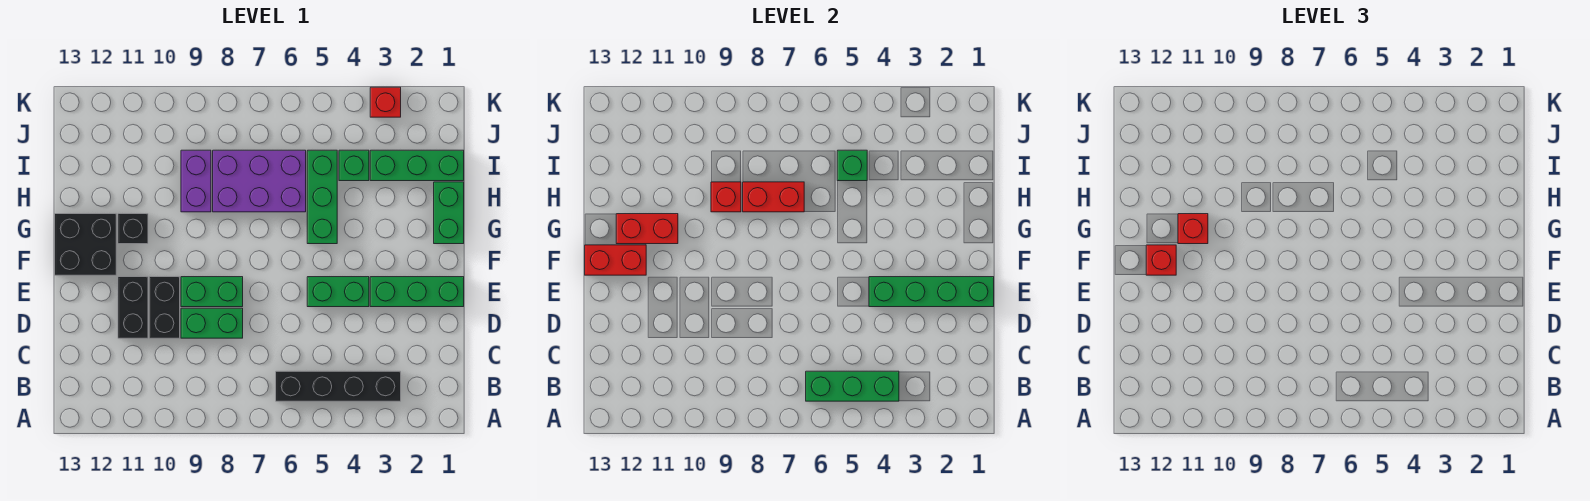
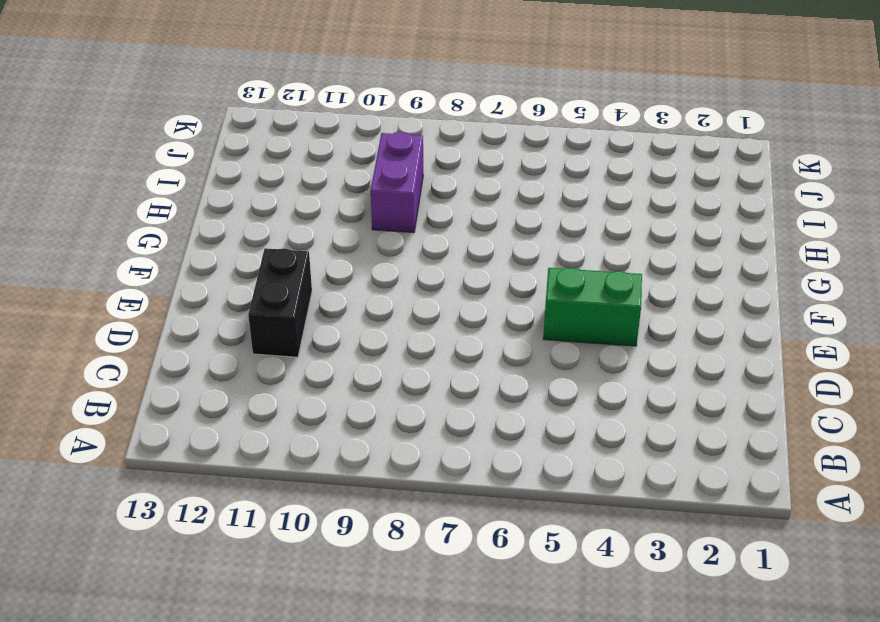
none -> black brick B3:B6 level 1
none -> green brick D8:D9 level 1
none -> black brick D10:E10 level 1

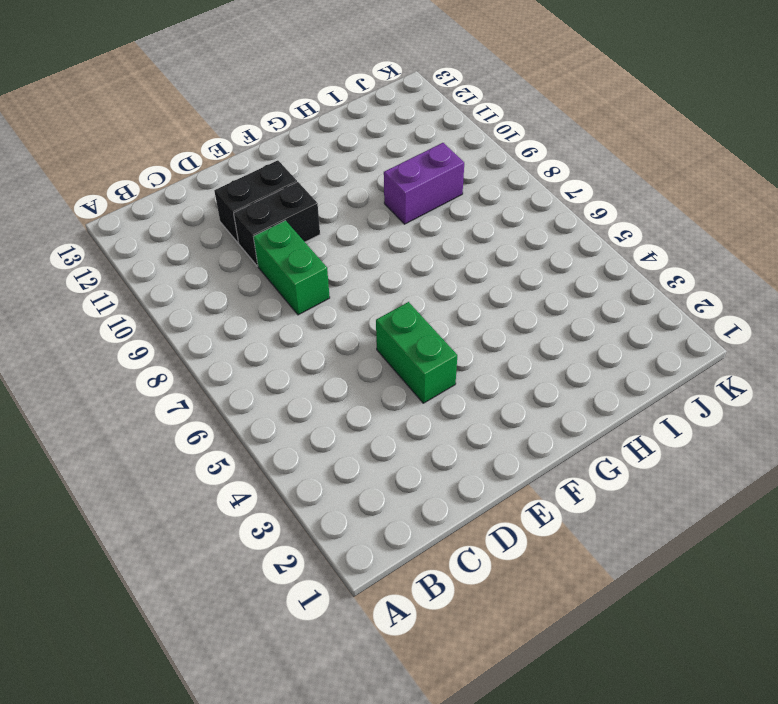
none -> black brick B3:B6 level 1
none -> green brick E1:E3 level 1
none -> green brick E8:E9 level 1

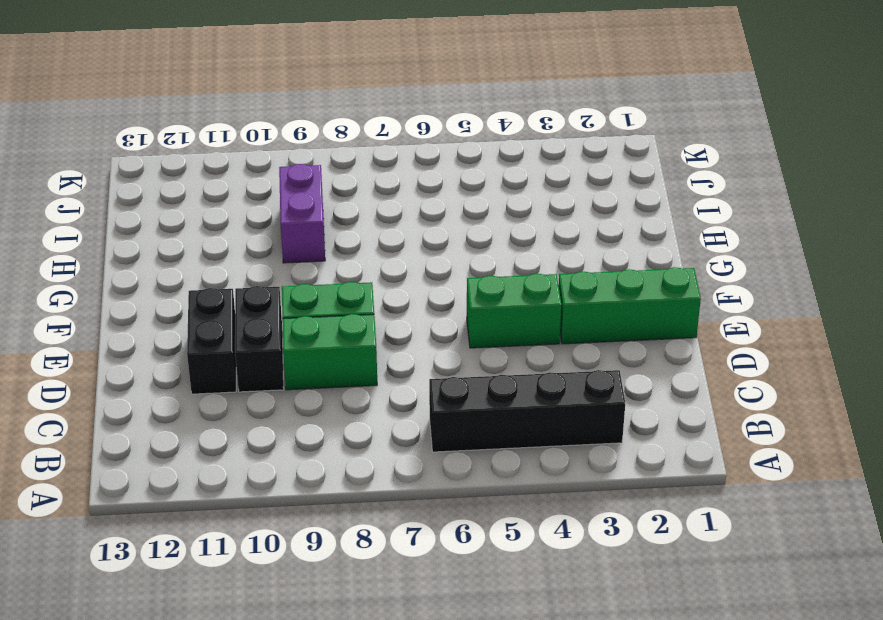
none -> black brick F12:G13 level 1
none -> green brick G1:H1 level 1
none -> green brick G5:I5 level 1

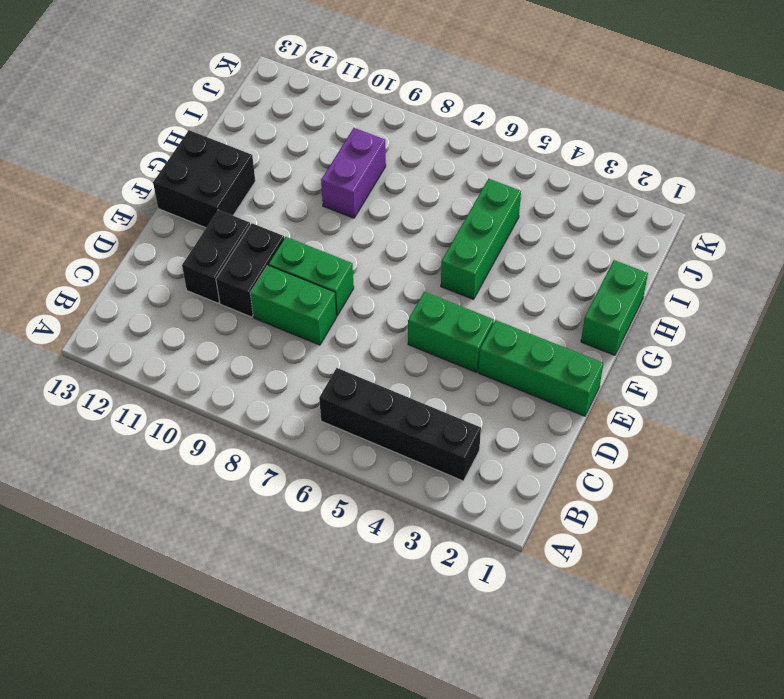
none -> black brick G11 level 1
none -> purple brick H6:I8 level 1
none -> green brick I1:I3 level 1

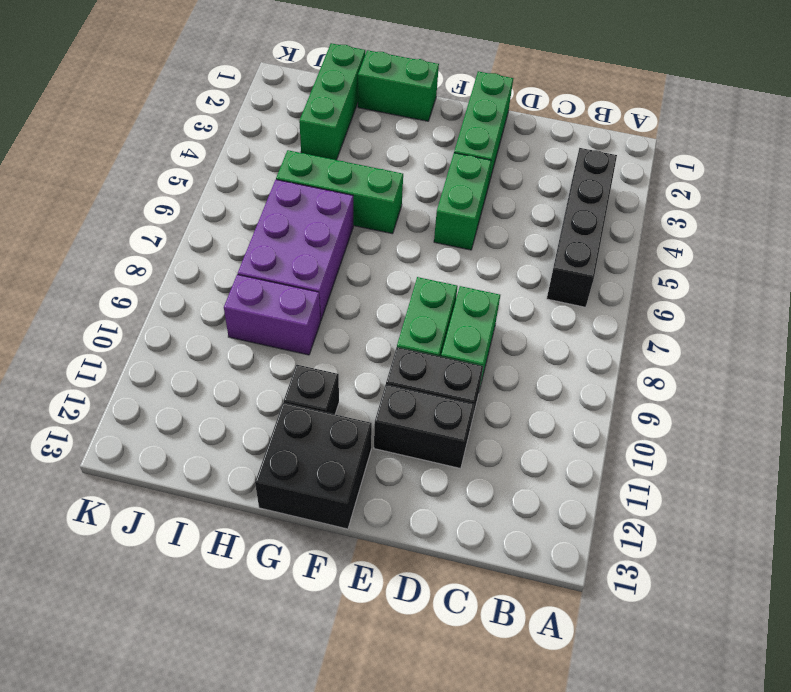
none -> green brick I4 level 1
none -> red brick K3 level 1
none -> green brick B4:B6 level 2

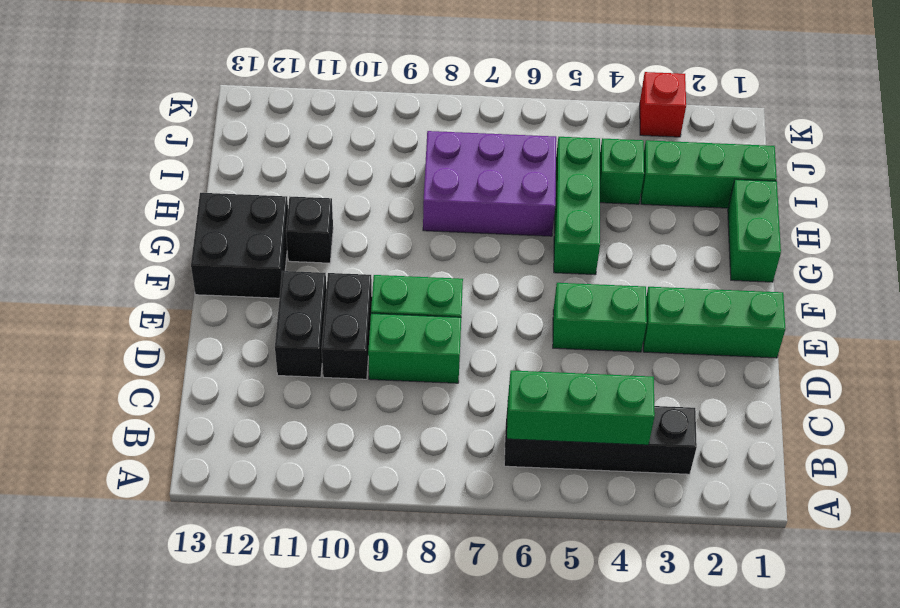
none -> purple brick H9:I9 level 1
none -> green brick E1:E4 level 2
none -> red brick F12:F13 level 2

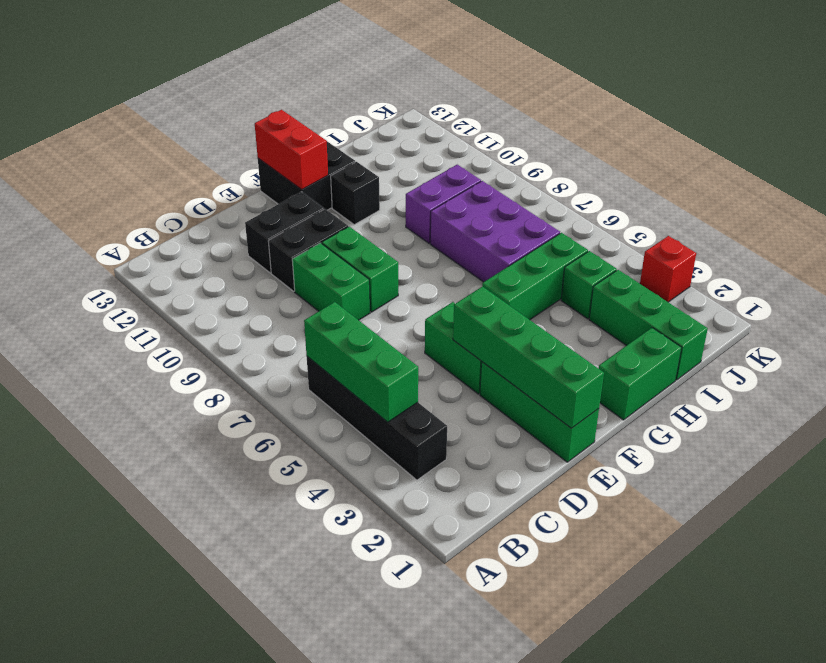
none -> red brick G11:G12 level 2
none -> red brick H7:H8 level 2
none -> red brick H9 level 2

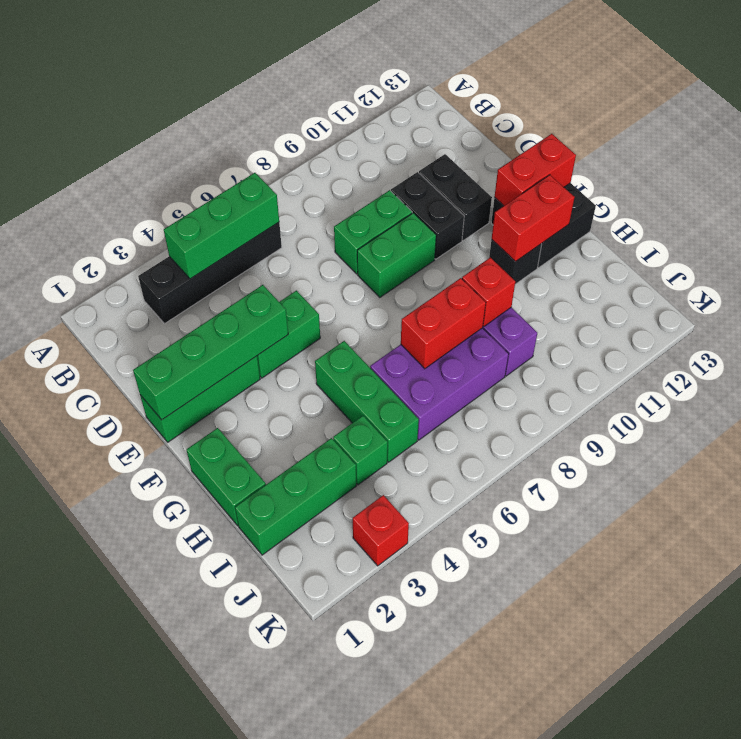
none -> green brick I5 level 2
none -> red brick F12 level 3
none -> red brick G11 level 3

